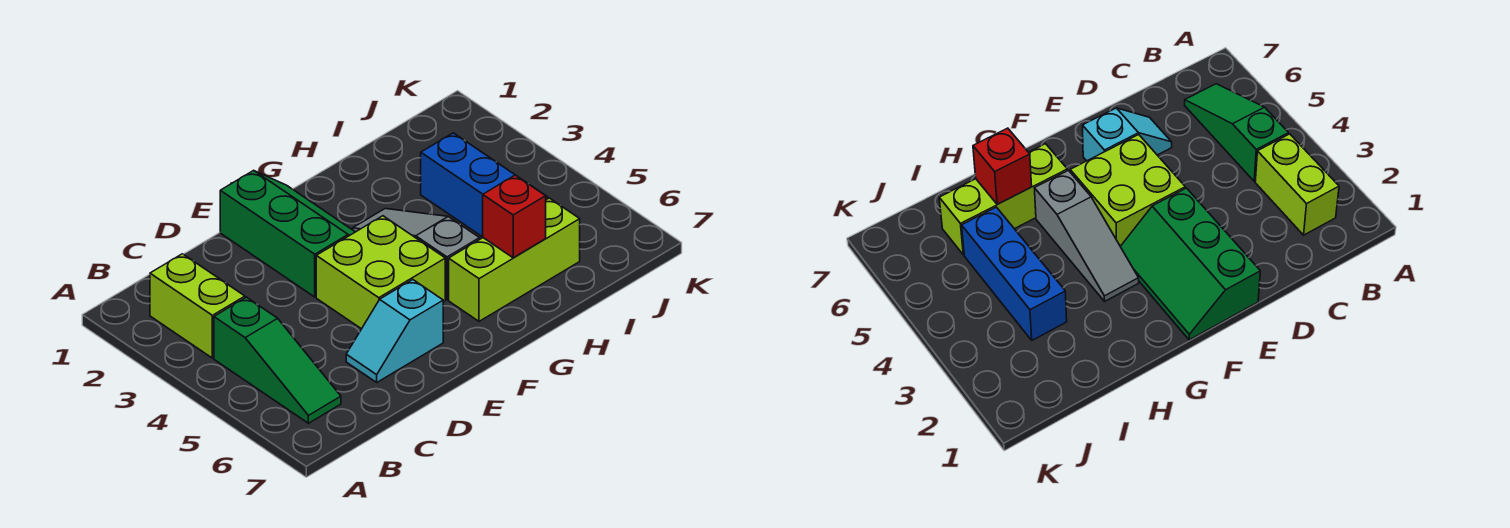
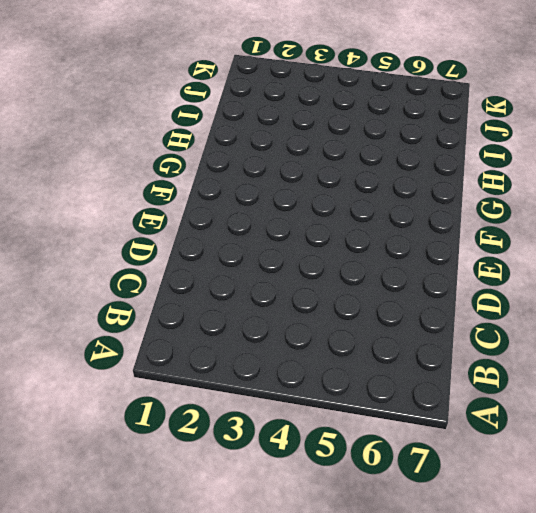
none -> lime brick B2:B3 level 1
none -> green slope B4:B6 level 1 top 4

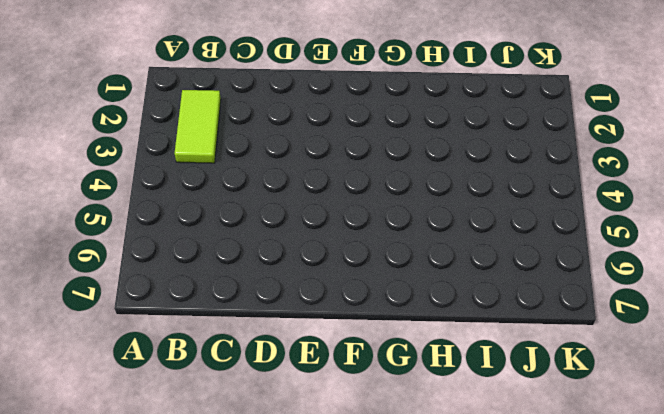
lime tile B2:B3 level 1 -> lime brick B2:B3 level 1
none -> green slope B4:B6 level 1 top 4
none -> cyan slope D6:E6 level 1 top E

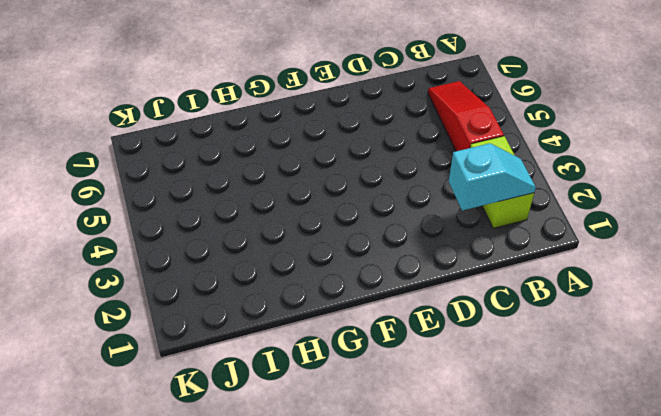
cyan slope B2:C2 level 2 top C -> cyan slope D6:E6 level 1 top E
red slope B4:B6 level 1 top 4 -> green slope B4:B6 level 1 top 4
none -> green slope E1:F3 level 1 top E
none -> lime brick E4:F5 level 1

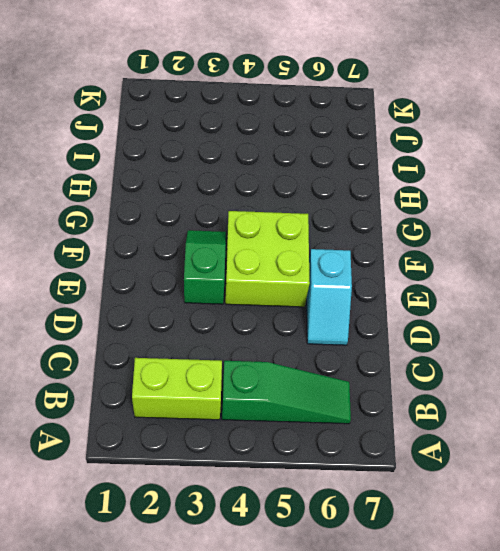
green slope E3:F3 level 1 top E -> green slope E1:F3 level 1 top E
none -> grey slope G3:G5 level 1 top 5
none -> lime brick G6:I6 level 1

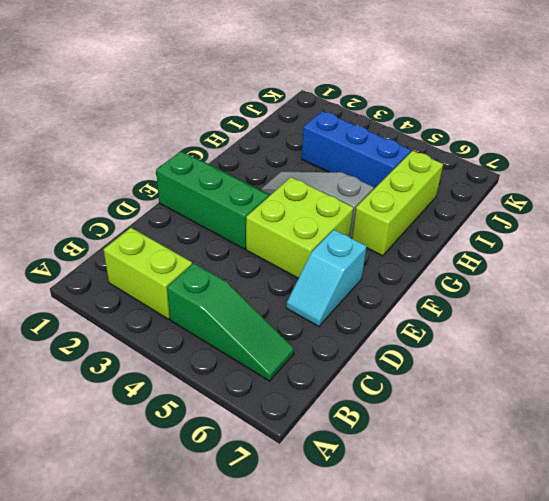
none -> red brick H6 level 2

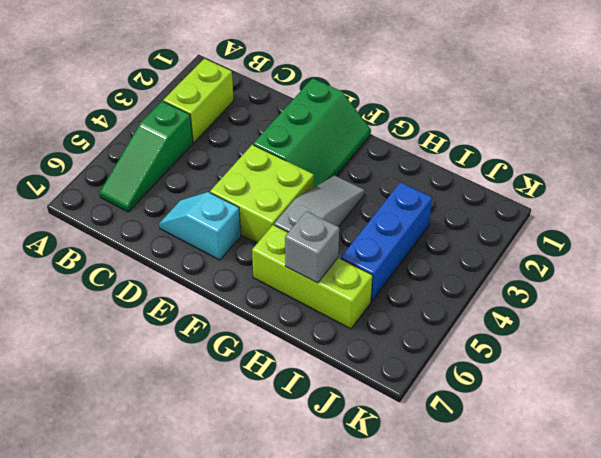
grey brick H6 level 2 -> red brick H6 level 2

